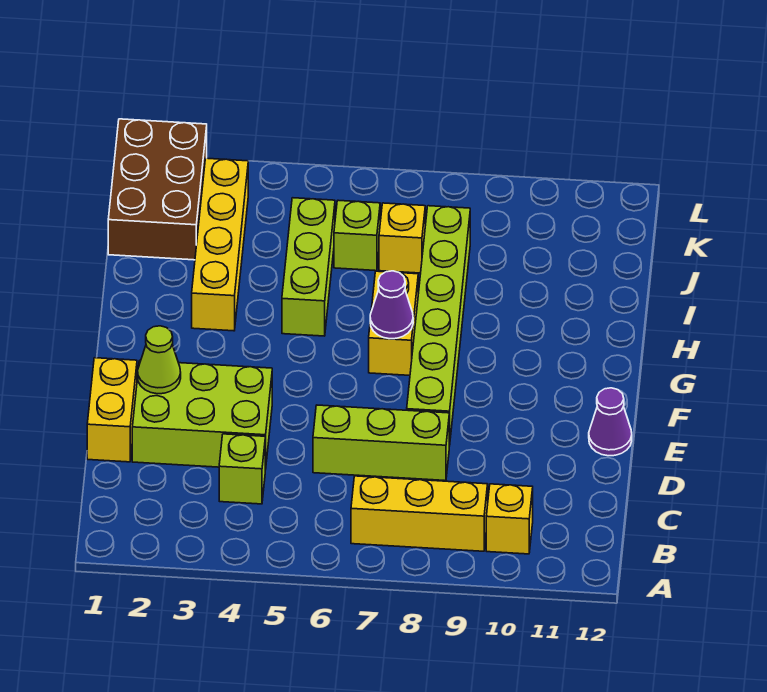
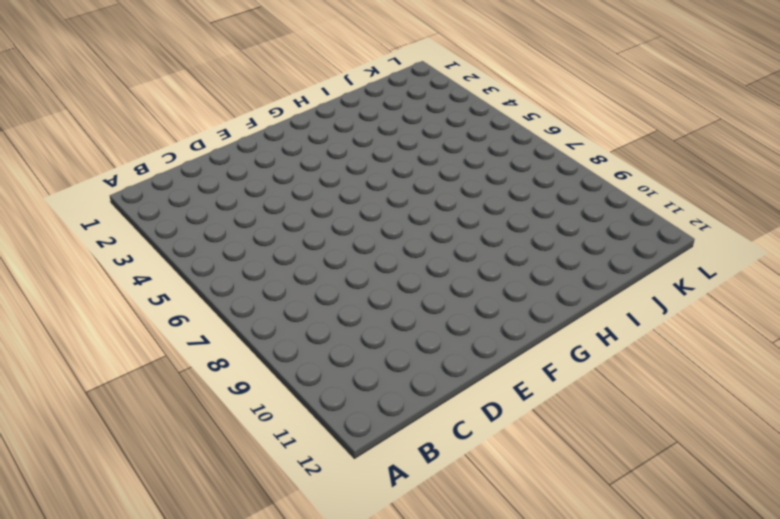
none -> yellow brick B7:B9 level 1
none -> yellow brick B10 level 1
none -> lime brick C4 level 1

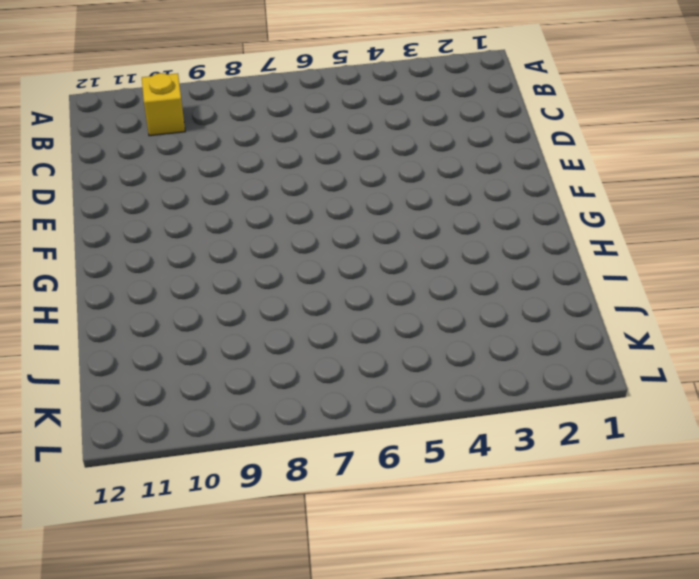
none -> yellow brick B7:B9 level 1
none -> lime brick C4 level 1
none -> yellow brick D1:E1 level 1

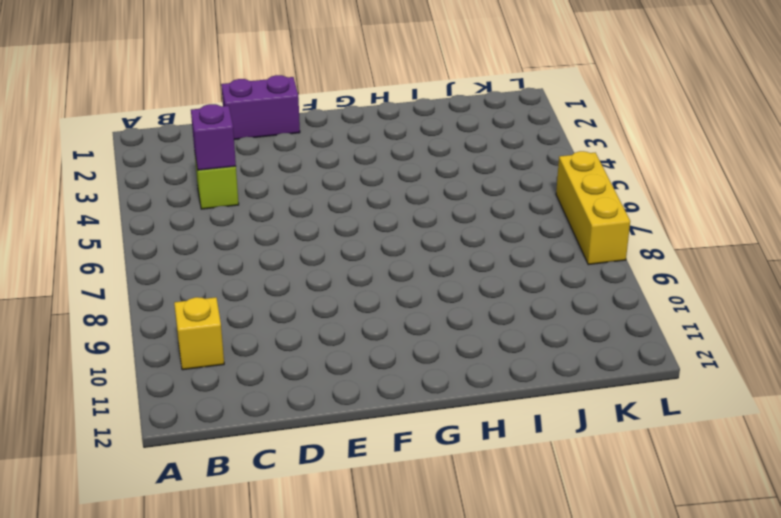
purple brick C4 level 2 -> none
purple brick D1:E1 level 1 -> yellow brick D1:E1 level 1
yellow brick L6:L8 level 1 -> yellow brick B7:B9 level 1
none -> lime brick D2:E4 level 1
none -> lime brick D6:D8 level 1
none -> lime brick E8:J8 level 1

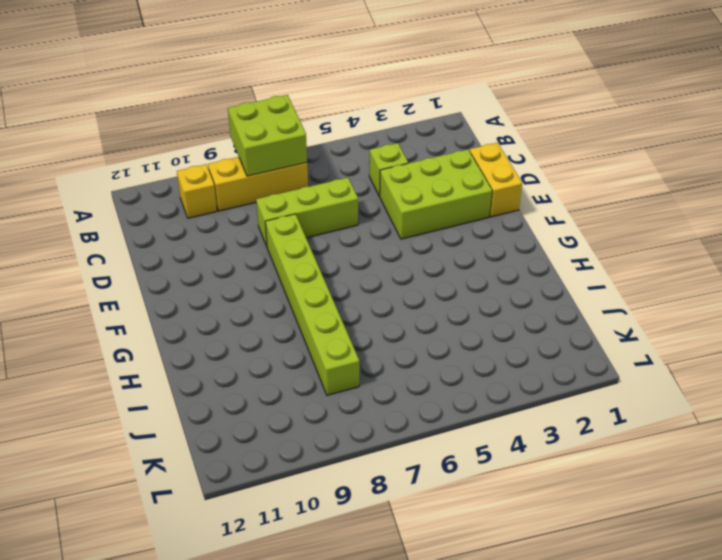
lime brick A7:B8 level 2 -> none
none -> purple cone E12 level 1
none -> yellow brick G7:H7 level 1
none -> yellow brick H3:K3 level 1

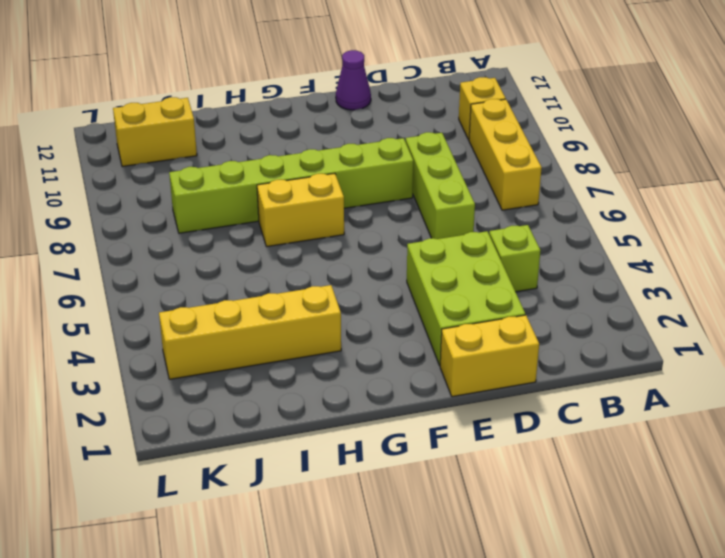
yellow brick J11:K11 level 1 -> none
none -> lime brick H5:J5 level 1
none -> brown brick J1:L2 level 1
none -> lime brick J6 level 1

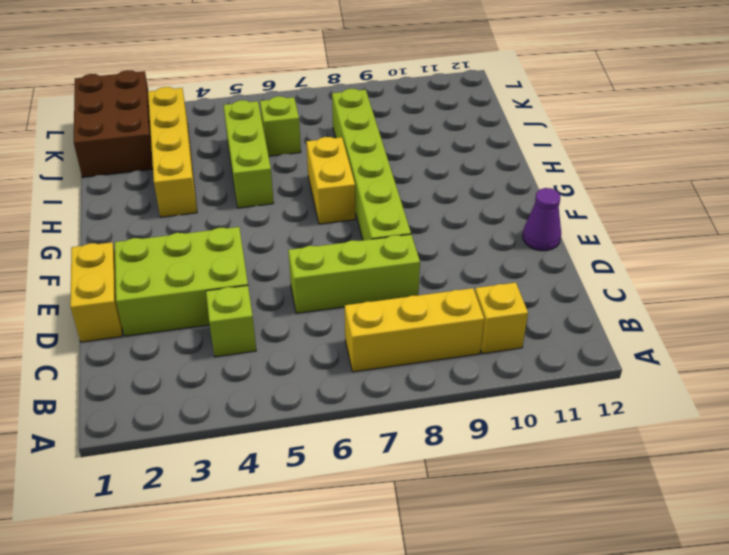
none -> yellow brick J7 level 1
none -> lime cone E2 level 2
none -> purple cone G7 level 2

